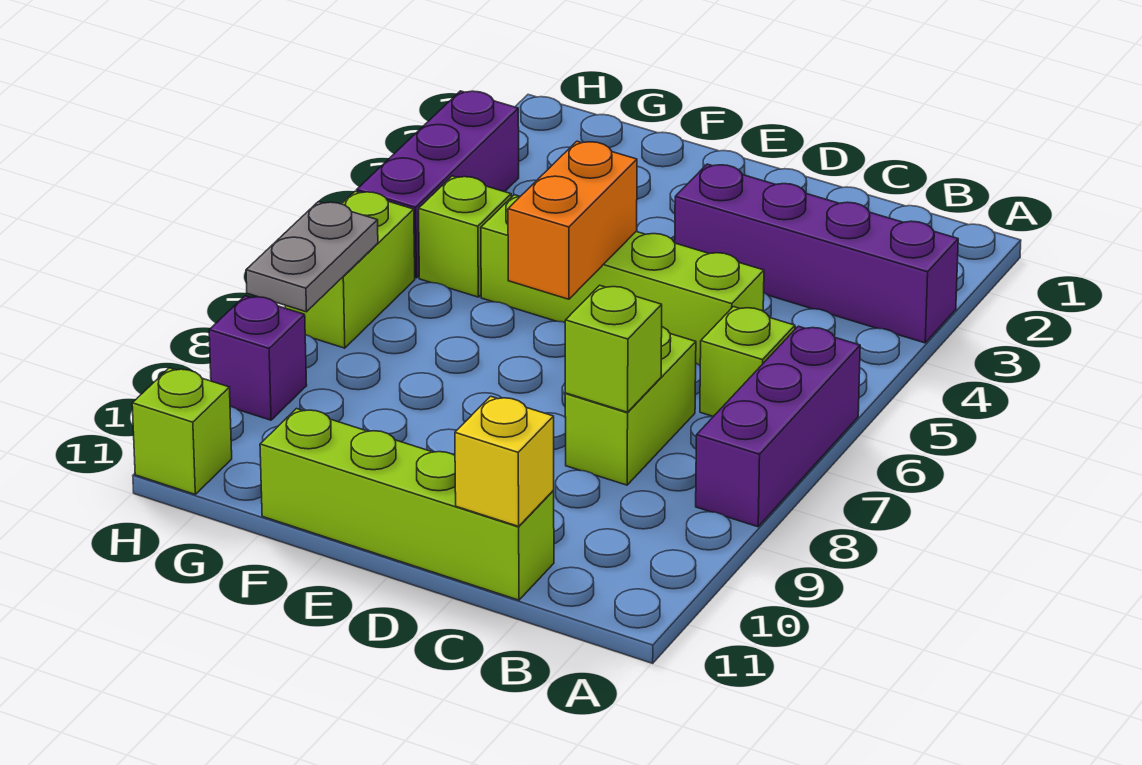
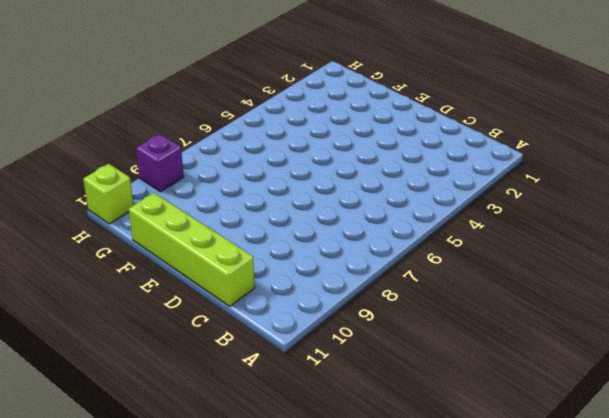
none -> purple brick A3:D3 level 1
none -> purple brick A6:A8 level 1
none -> lime brick B6 level 1

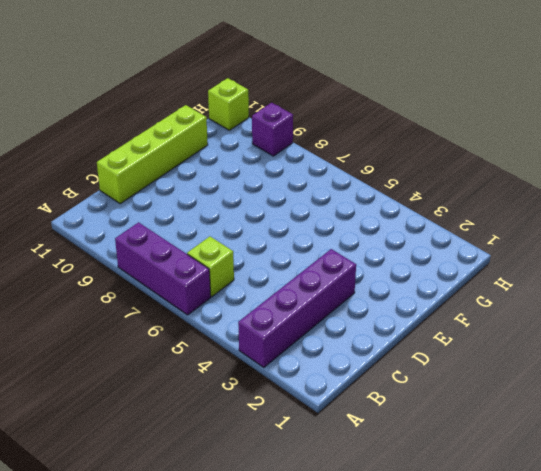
none -> lime brick C5:F5 level 1
none -> lime brick C7:C8 level 1
none -> lime brick G5 level 1

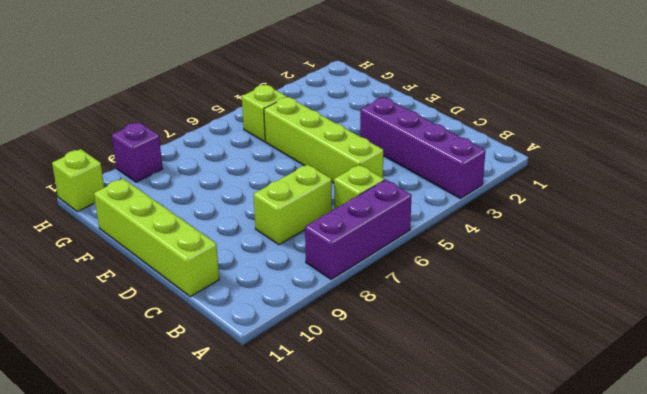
none -> purple brick H3:H5 level 1
none -> lime brick H6:H7 level 1
none -> lime brick C8 level 2

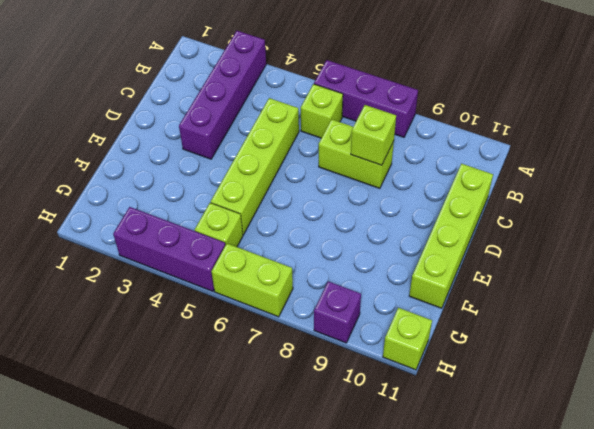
none -> yellow brick C11 level 2
none -> orange brick E5:E6 level 2
none -> grey plate H7:H8 level 2

